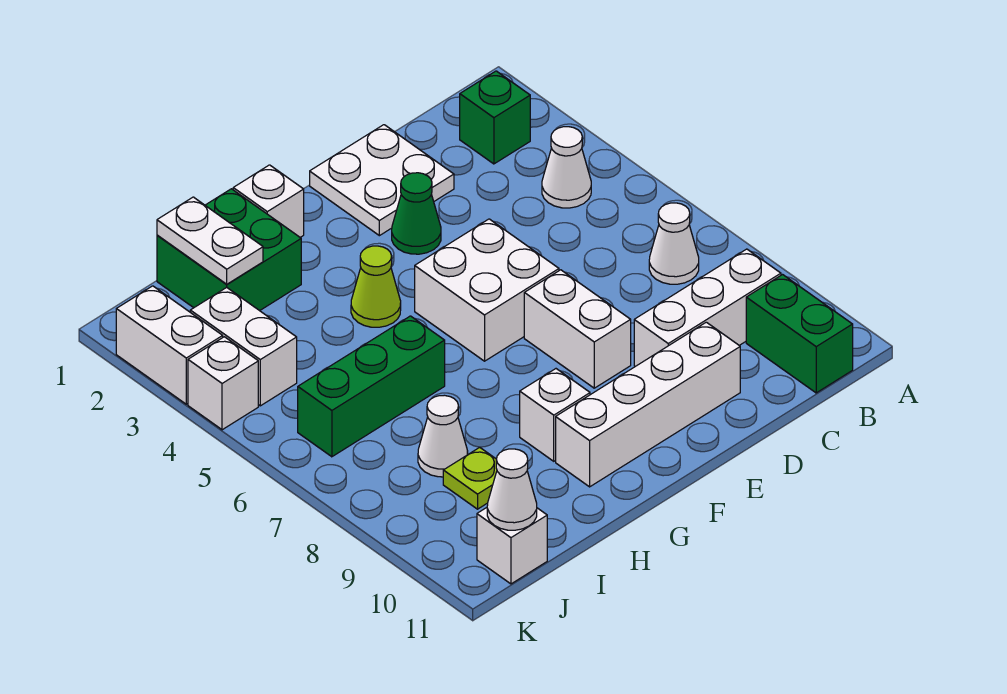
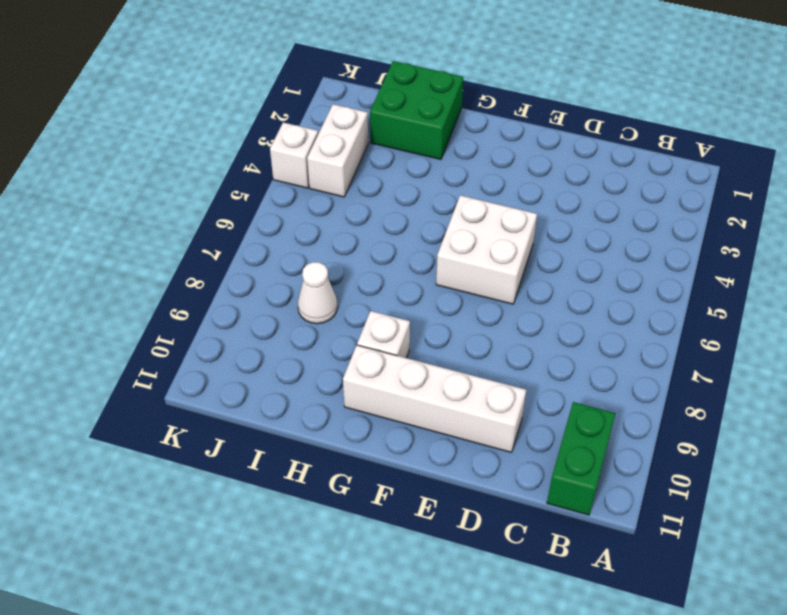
none -> green brick B2 level 1
none -> white cone B4 level 1
none -> white cone B7 level 1

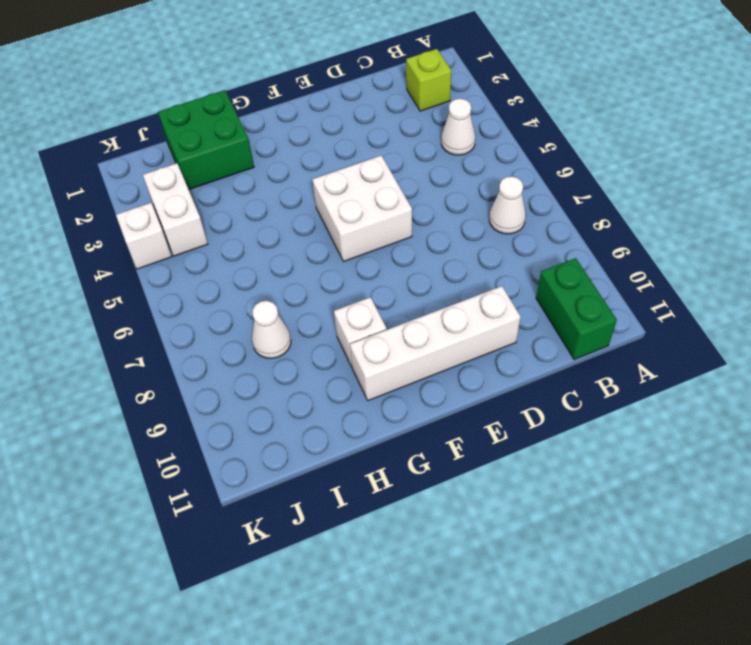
lime brick B2 level 1 -> green brick B2 level 1
none -> white brick B9:D9 level 1
none -> white plate D1:E2 level 1
none -> green cone E3 level 1

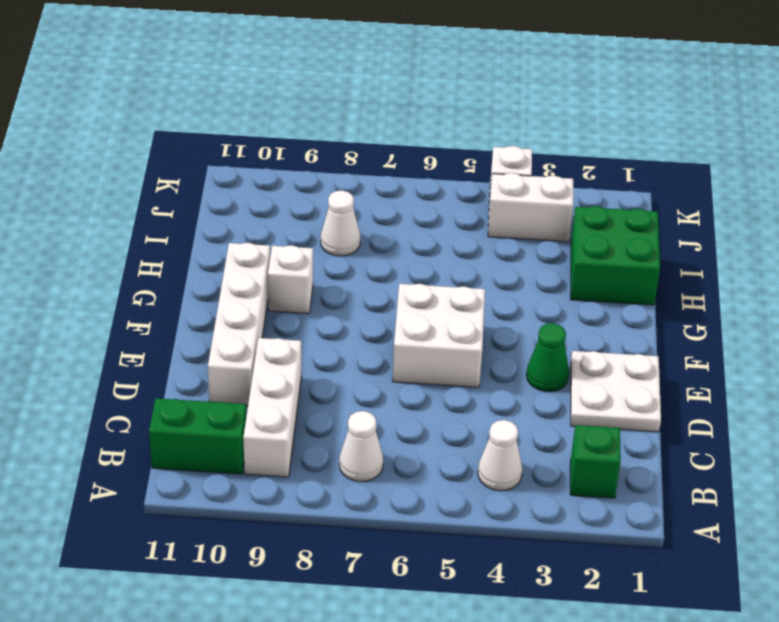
none -> white brick E7:E8 level 1
none -> white brick G1 level 1
none -> lime cone G4 level 1

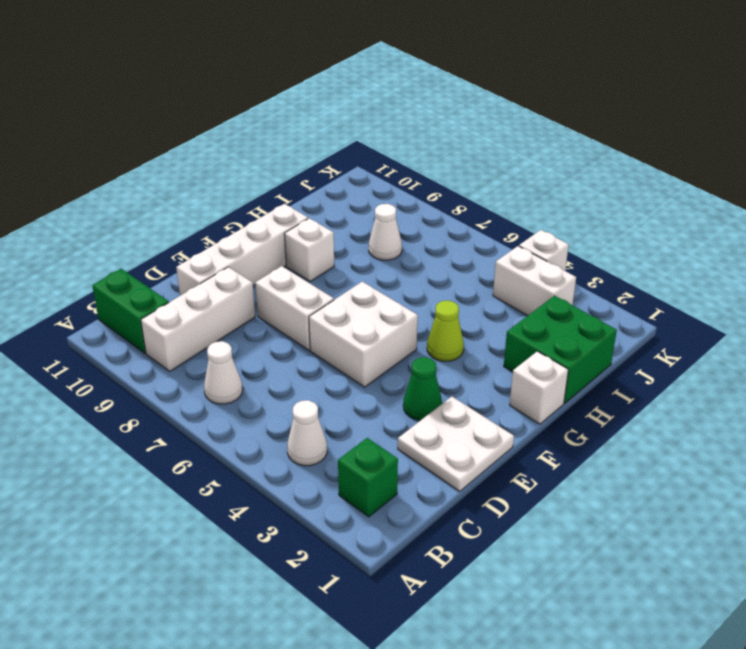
none -> green brick H6:J6 level 1
none -> lime plate I9 level 1
none -> white brick J11 level 1

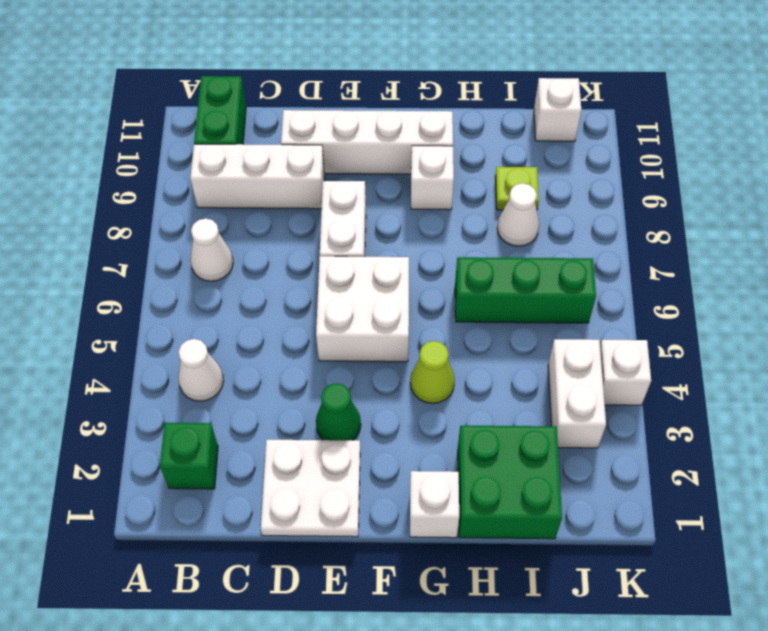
none -> white brick K2:K3 level 1
none -> white plate I1:I2 level 2
none -> white cone J11 level 2

